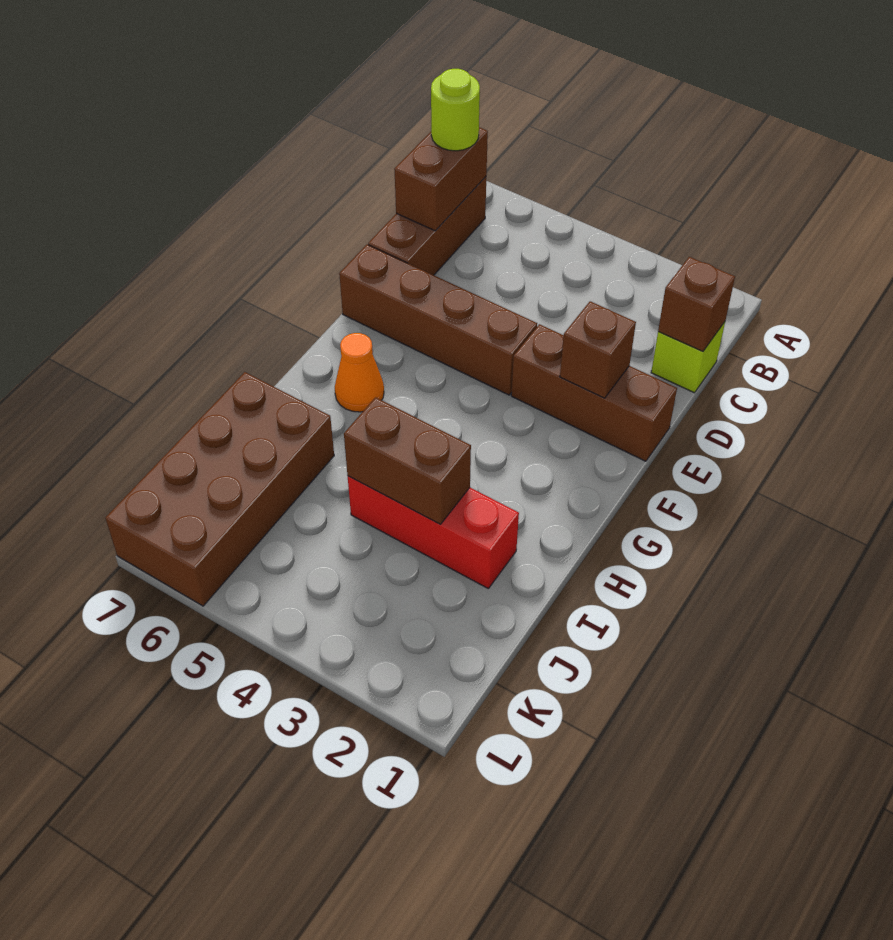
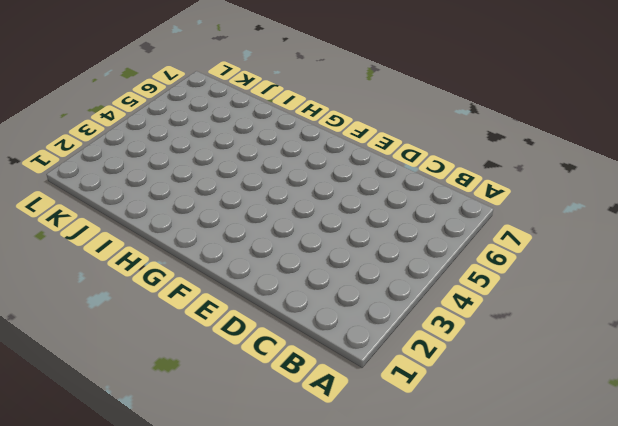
none -> brown brick B7:D7 level 1
none -> lime brick C1 level 1
none -> brown brick E1:E3 level 1

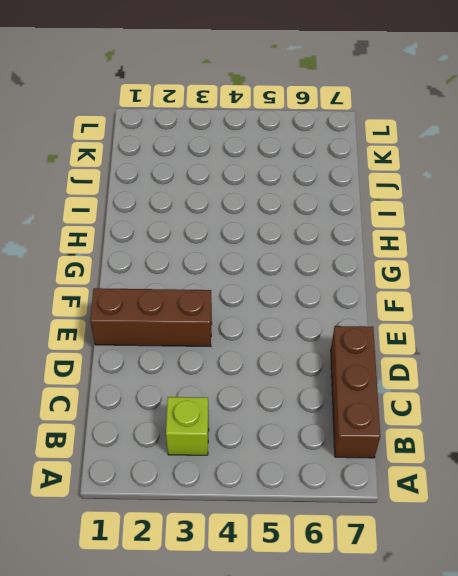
lime brick B3 level 1 -> lime brick C1 level 1
none -> brown brick E4:E7 level 1
none -> orange cone G6 level 1
none -> red brick I2:I4 level 1

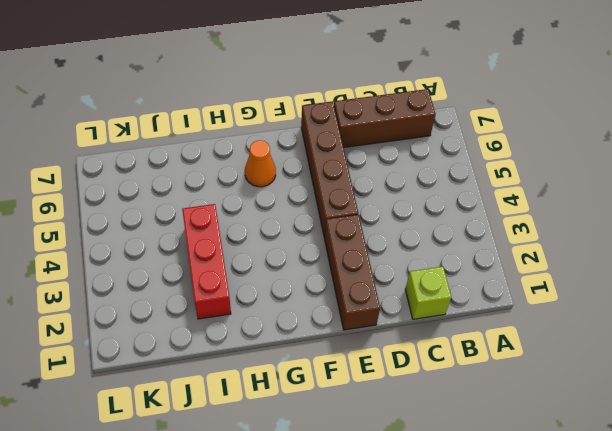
none -> brown brick I6:L7 level 1
none -> brown brick B7:C7 level 2
none -> brown brick C1 level 2

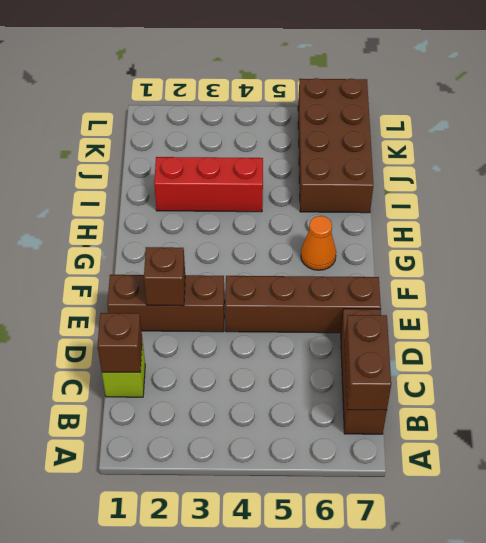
none -> brown brick I3:I4 level 2
none -> lime round brick B7 level 3

